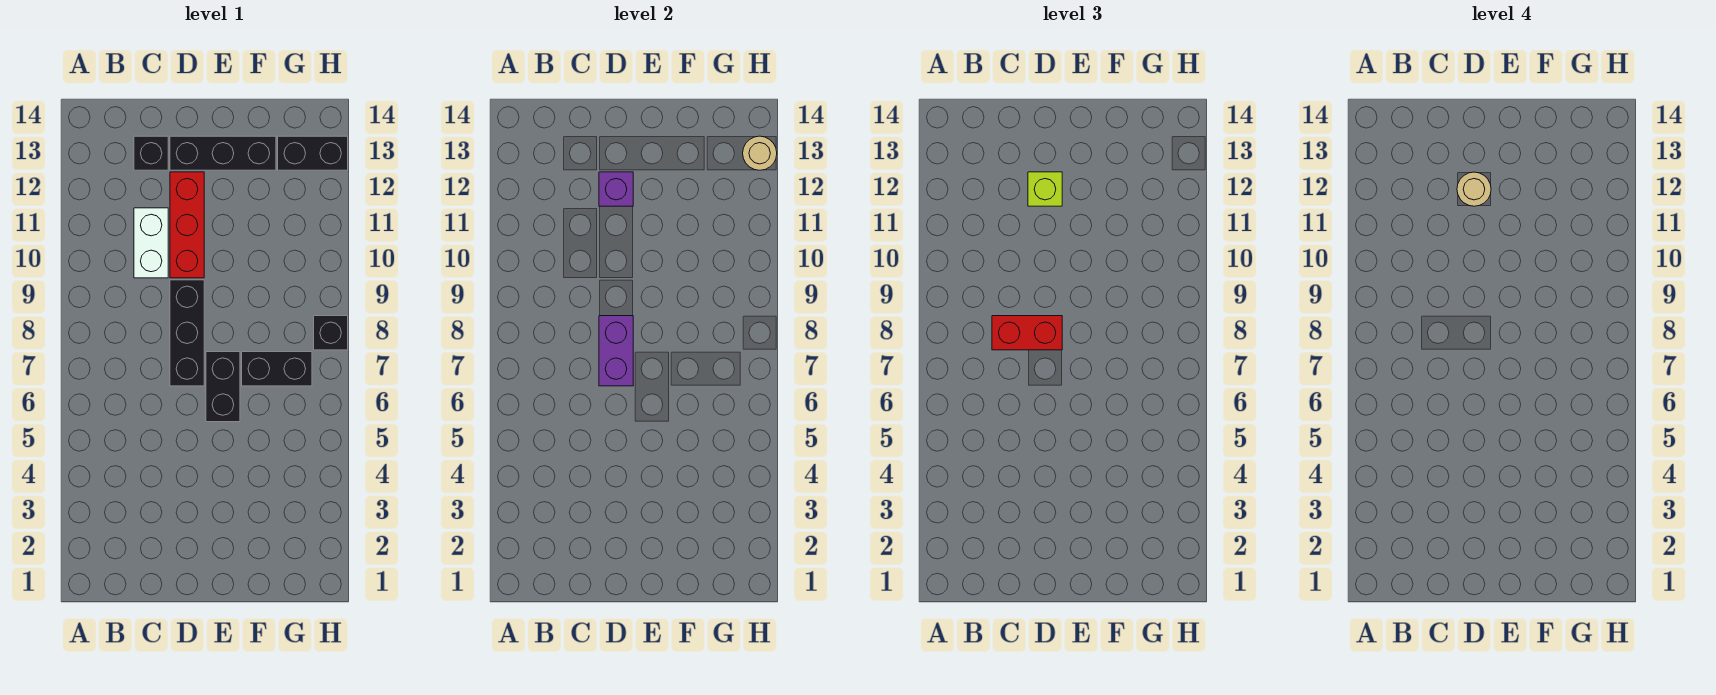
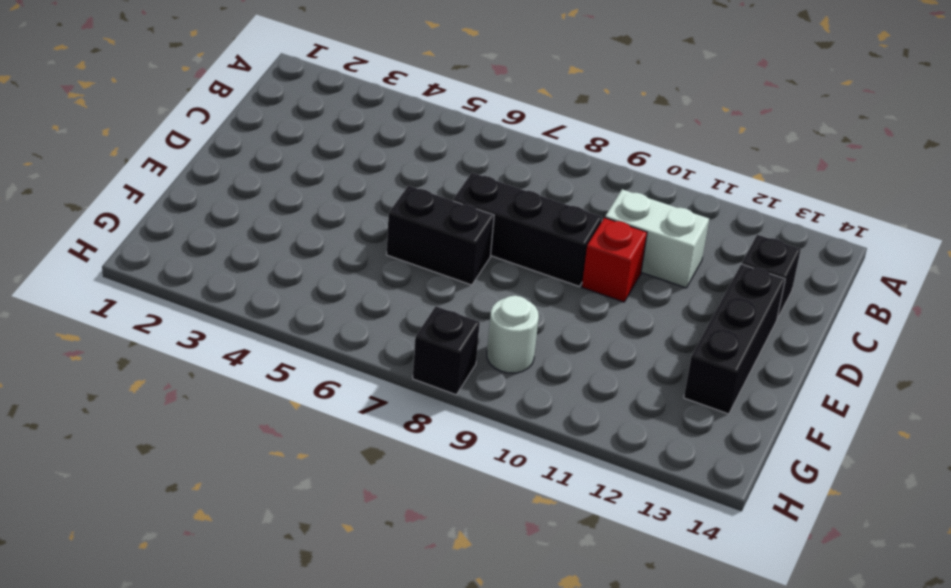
red brick D10 level 1 -> red brick D10:D12 level 1
white round brick G9 level 1 -> none
none -> black brick F7:G7 level 1
none -> black brick G13:H13 level 1
none -> purple brick D7:D8 level 2

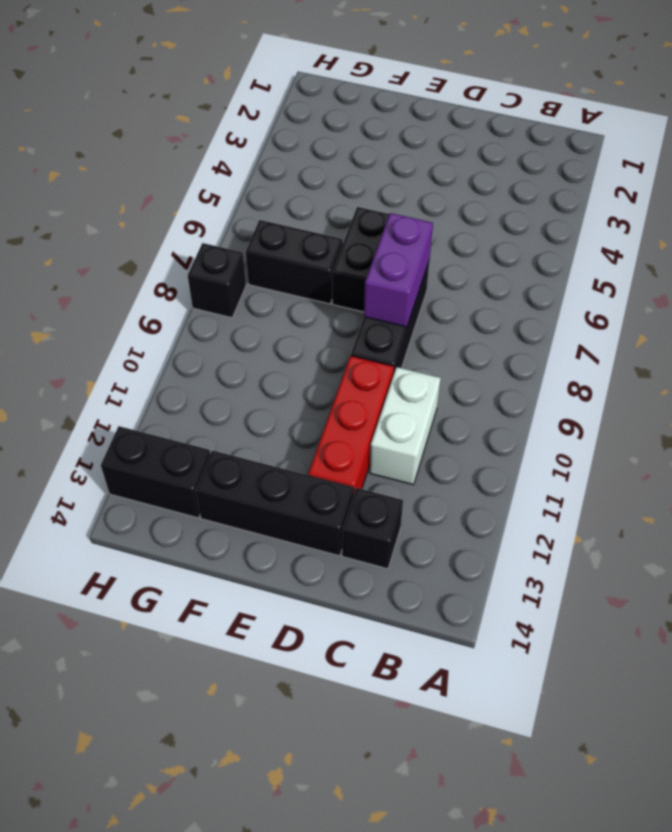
none -> purple brick D12 level 2
none -> tan round brick H13 level 2
none -> red brick C8:D8 level 3

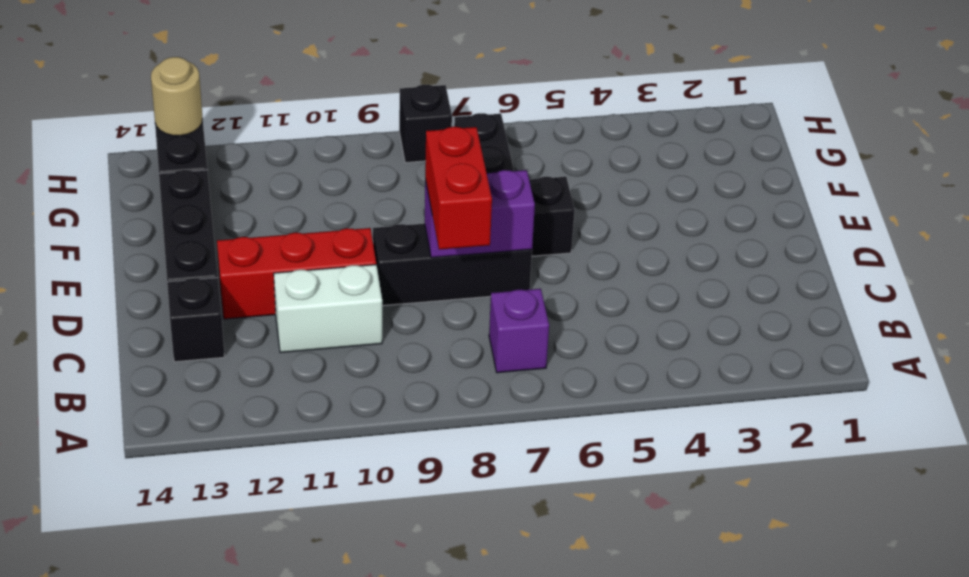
purple brick B7 level 1 -> purple brick D12 level 2
none -> lime brick D12 level 3
none -> tan round brick D12 level 4

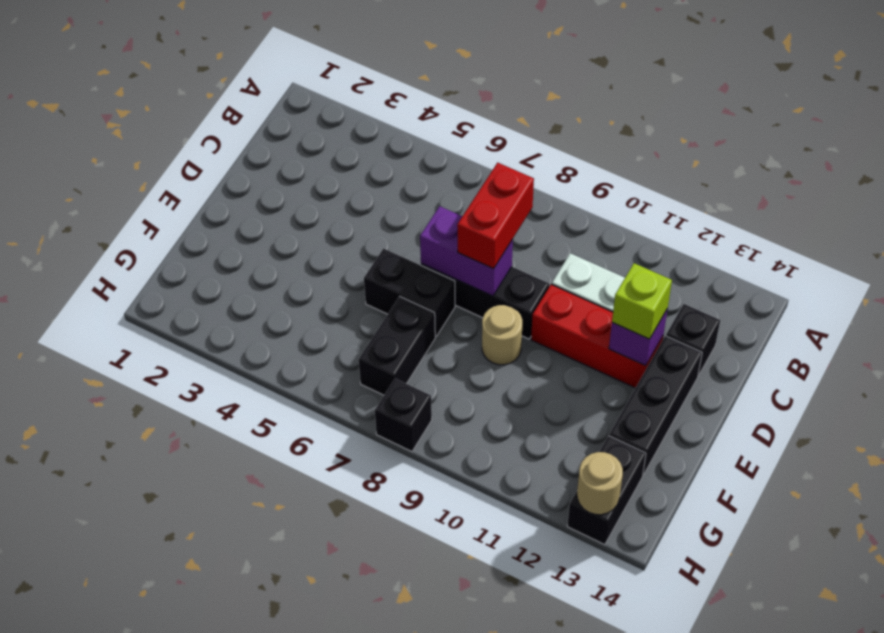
tan round brick E9 level 1 -> tan round brick D12 level 4

